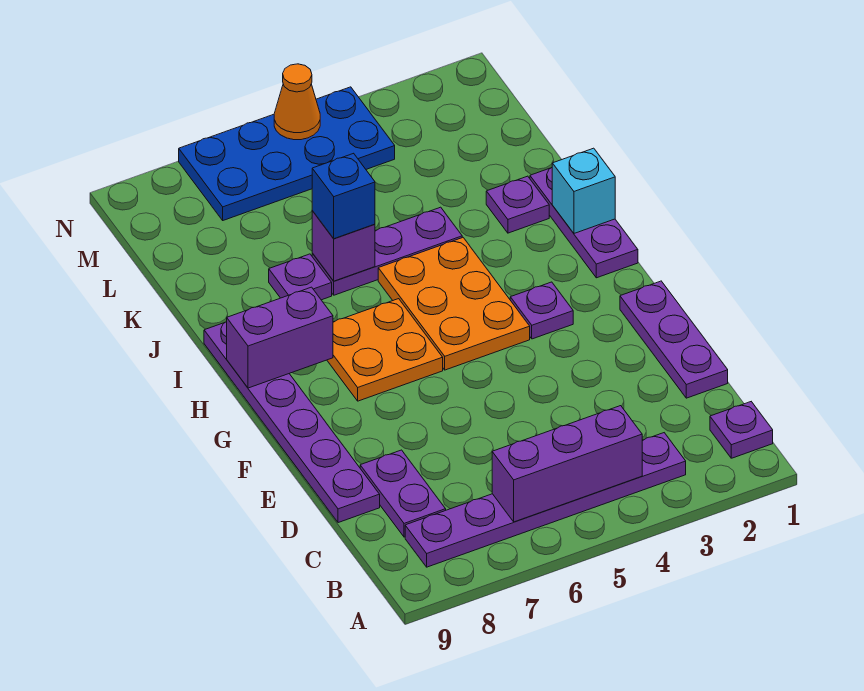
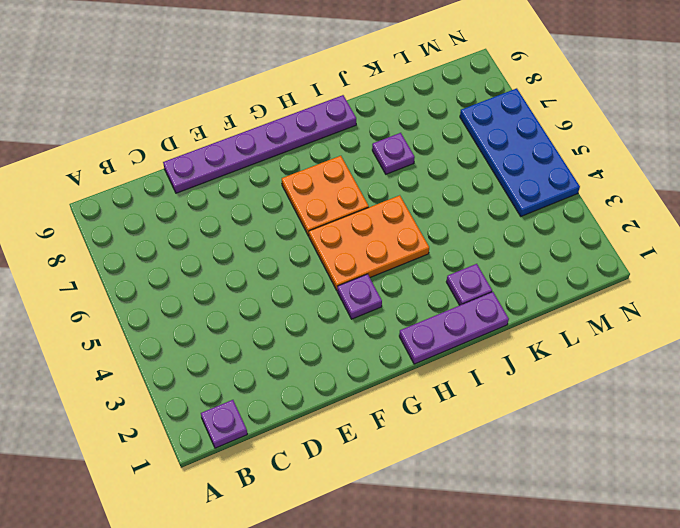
none -> purple plate B3:B8 level 1
none -> purple plate C8:D8 level 1
none -> purple plate D1:F1 level 1

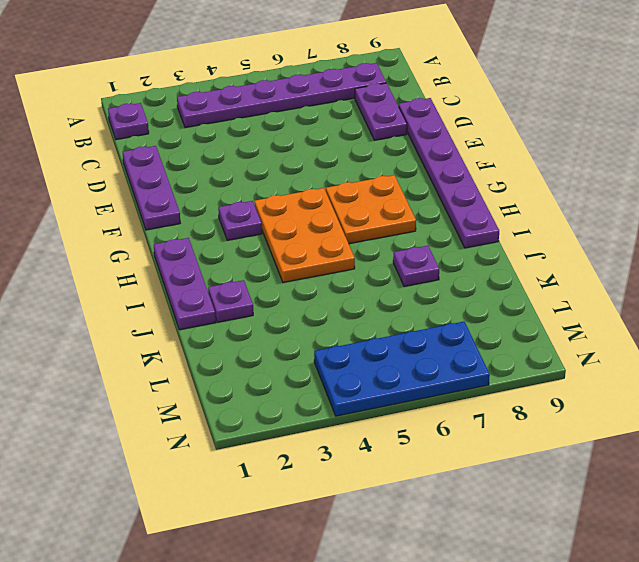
none -> purple plate J4:J6 level 1
none -> purple brick B4:B6 level 2
none -> purple brick H8:H9 level 2

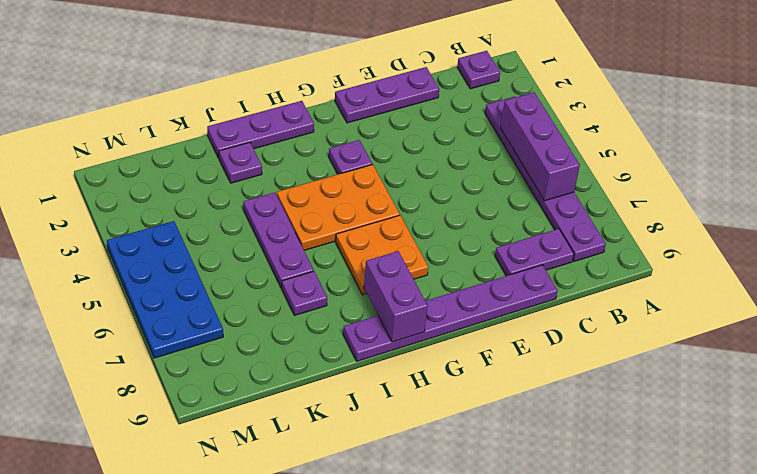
none -> cyan brick I1 level 2
none -> purple brick J6 level 2
none -> orange cone N5 level 2

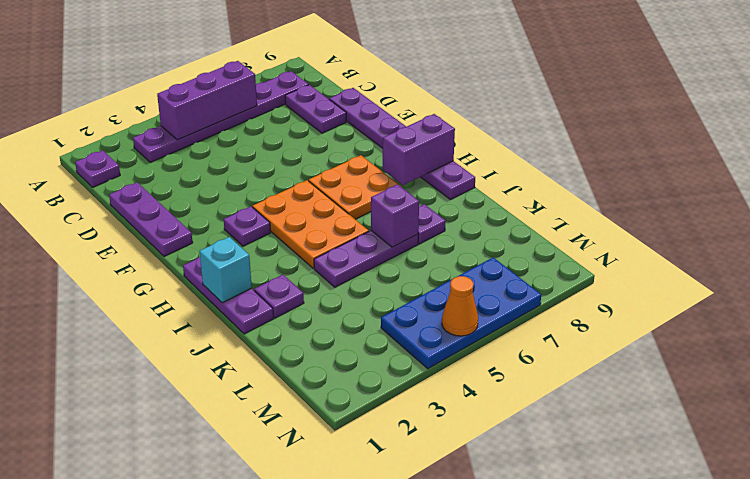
none -> blue brick J6 level 3

